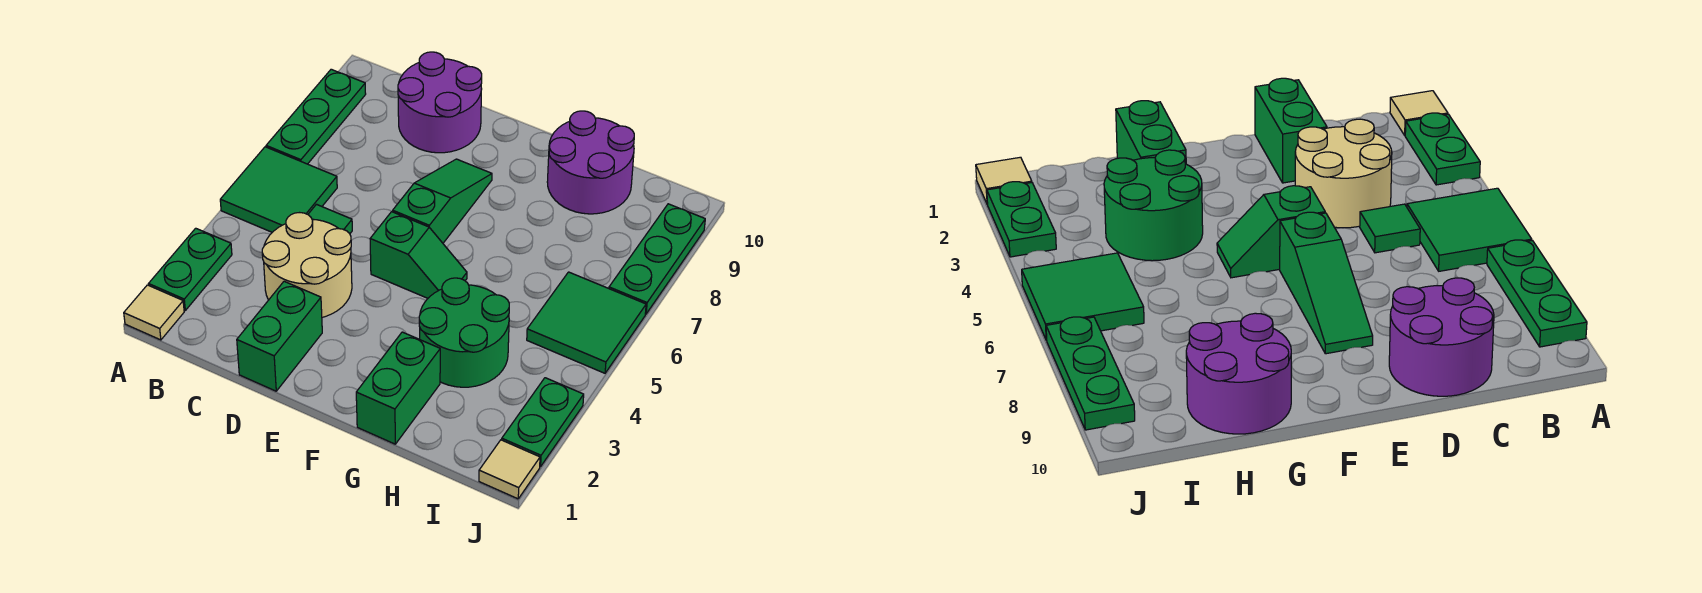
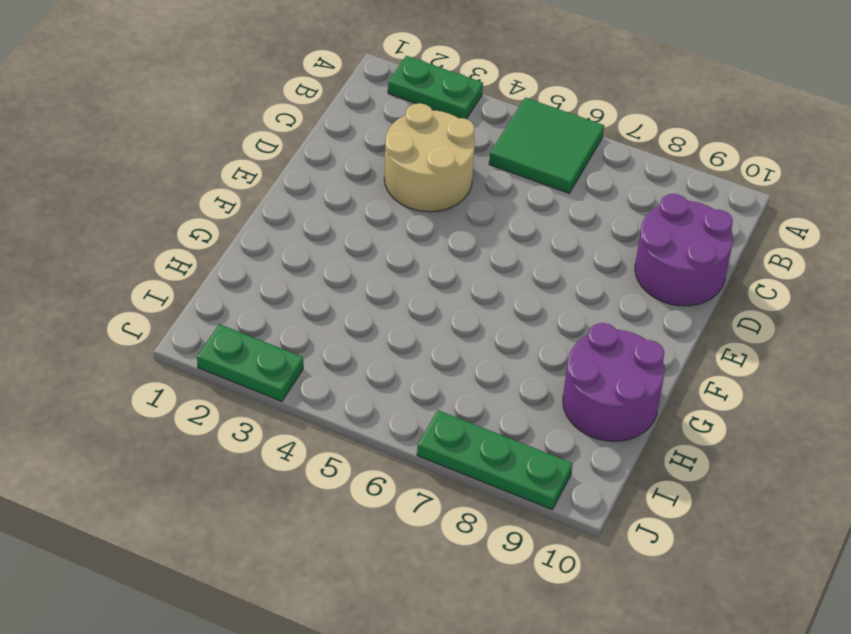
none -> tan tile A1 level 1
none -> green plate A7:A9 level 1
none -> green tile C5 level 1

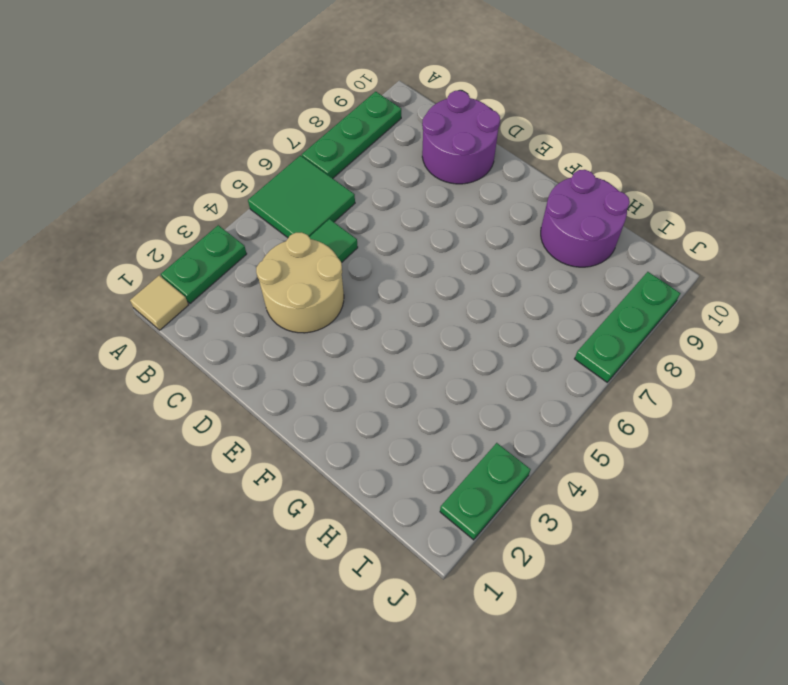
none -> green brick D1:D2 level 1
none -> green slope E5:F5 level 1 top E
none -> green slope E6:E8 level 1 top 6

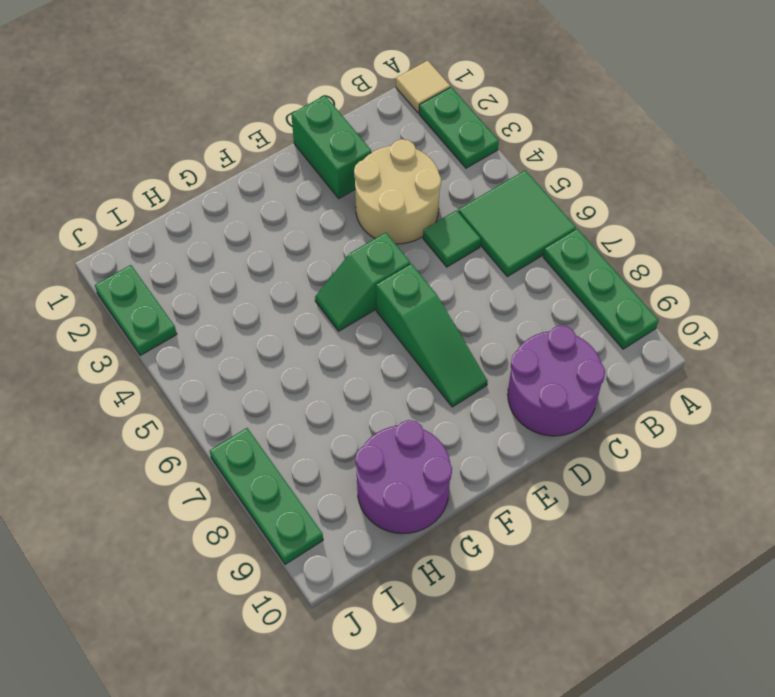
none -> green brick G1:G2 level 1
none -> green round brick G3:H4 level 1
none -> green tile I5:J6 level 1

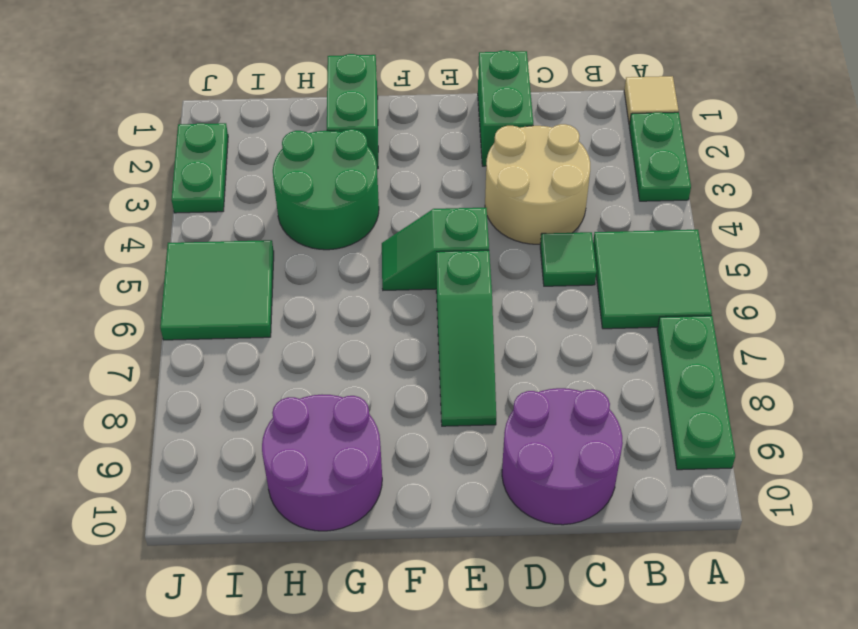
none -> tan tile J1 level 1
none -> green plate J7:J9 level 1

